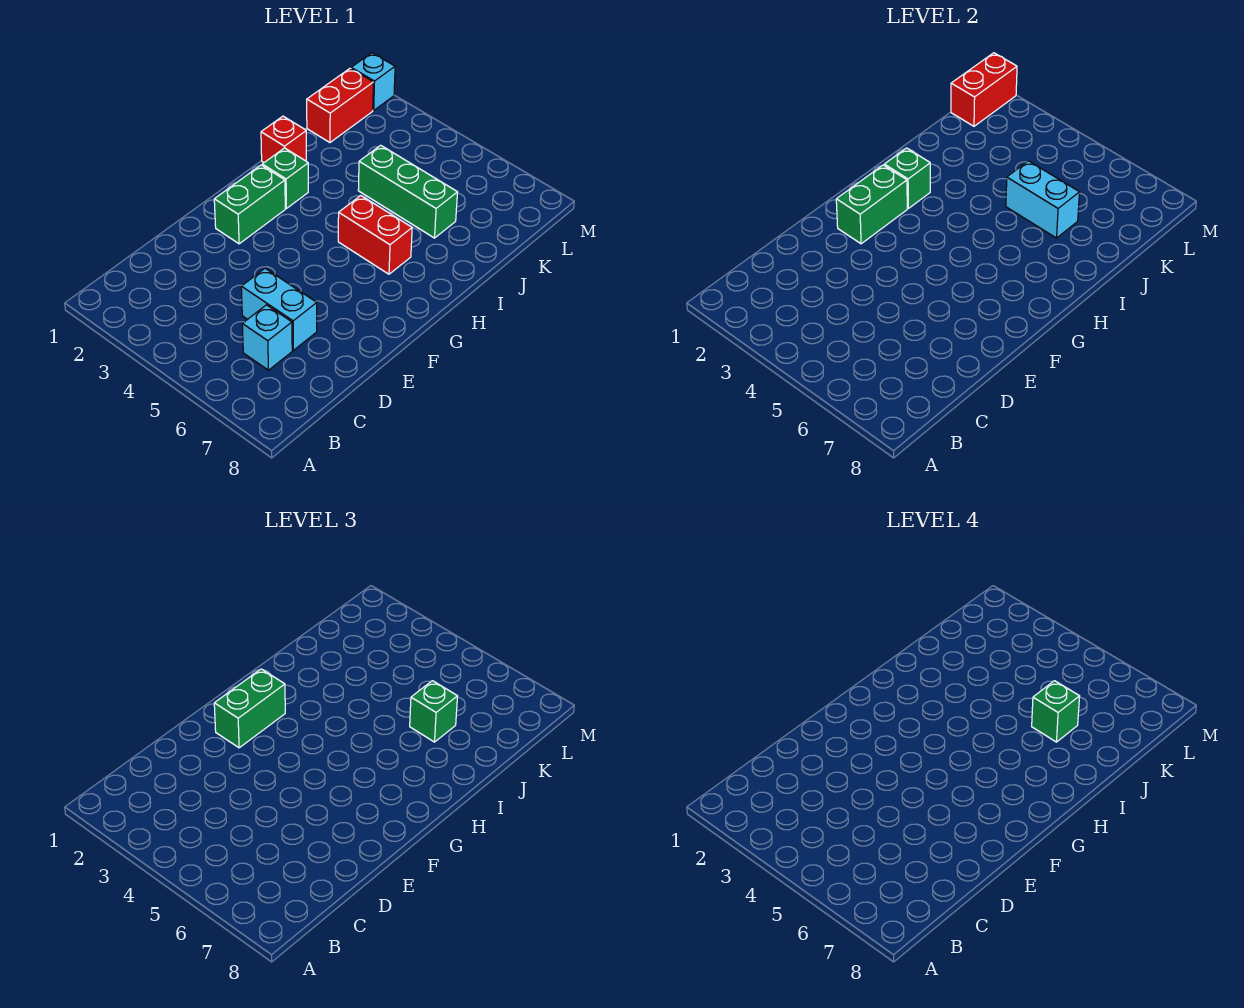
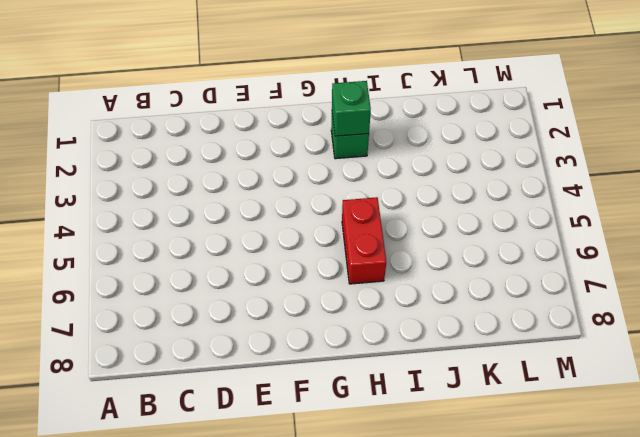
none -> cyan brick C6 level 1
none -> cyan brick D5:D6 level 1
none -> green brick F2:G2 level 1

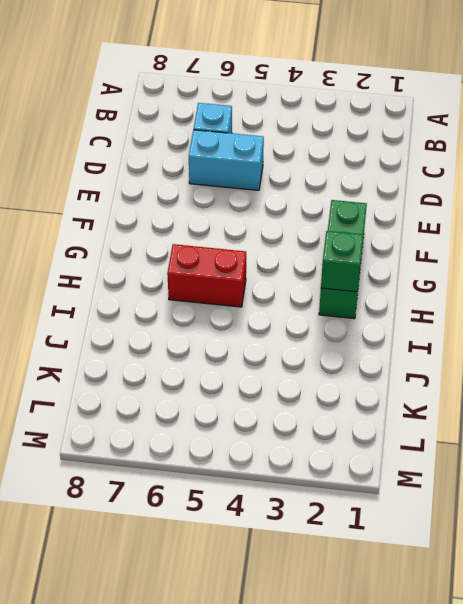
none -> red brick I1 level 1
none -> green brick J4:J6 level 1
none -> red brick K1:L1 level 1

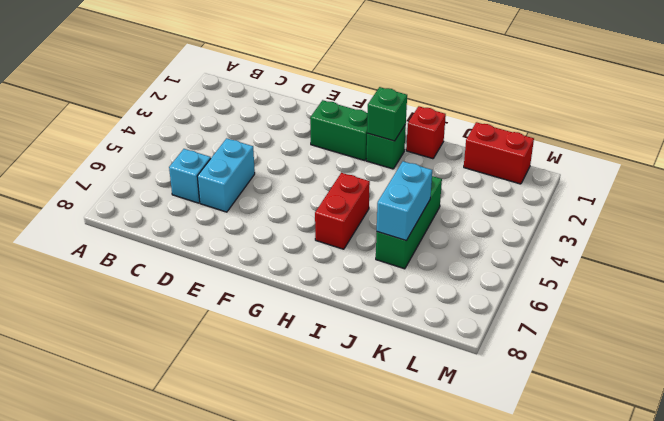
none -> cyan brick M1 level 1
none -> green brick F2:G2 level 2
none -> red brick L1:M1 level 2

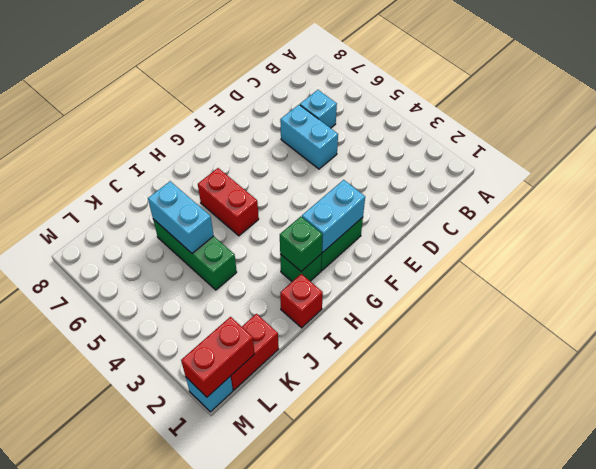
cyan brick F2:G2 level 2 -> green brick F2:G2 level 2
none -> green brick F2:G2 level 3
none -> green brick J6 level 3
none -> green brick J6 level 4

